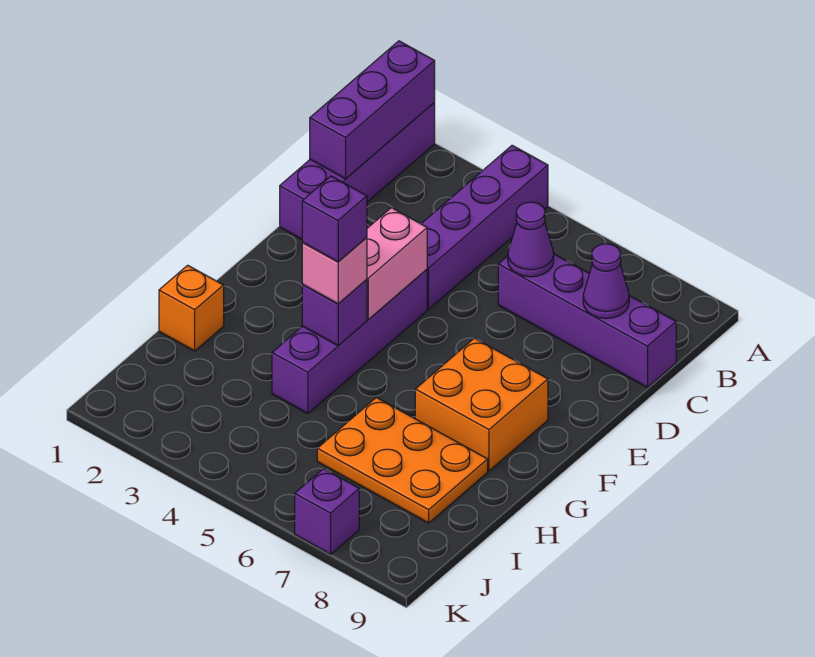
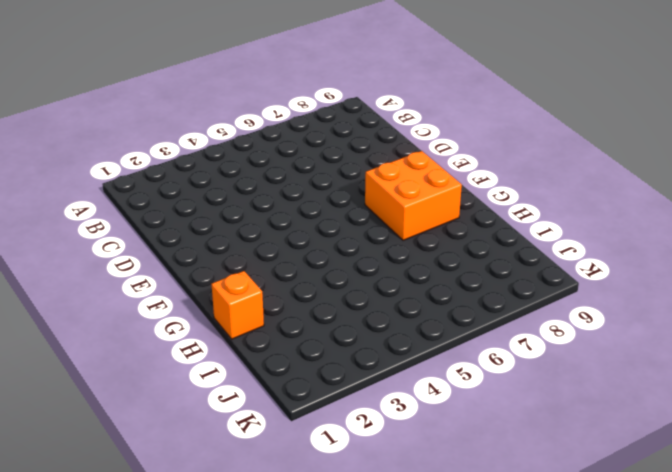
none -> purple brick A1:D1 level 1
none -> purple brick A4:D4 level 1
none -> purple brick C6:C9 level 1

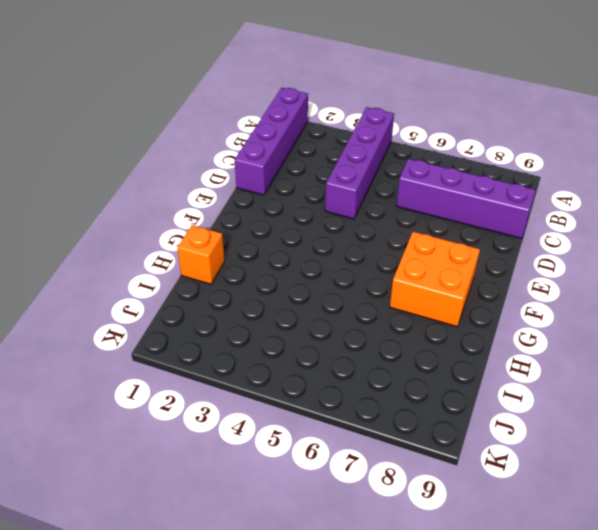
none -> purple brick E4:H4 level 1
none -> orange plate H6:I8 level 1
none -> purple brick K7 level 1

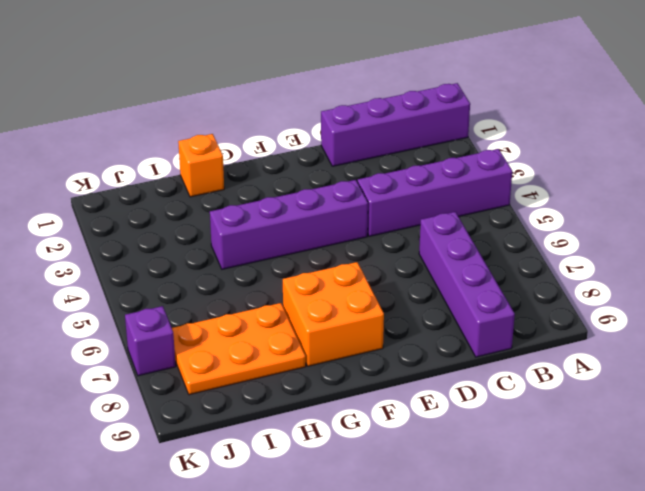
orange plate H7:J8 level 1 -> orange plate H6:I8 level 1
none -> purple brick A1:C1 level 2
none -> purple cone C6 level 2
none -> purple cone C8 level 2

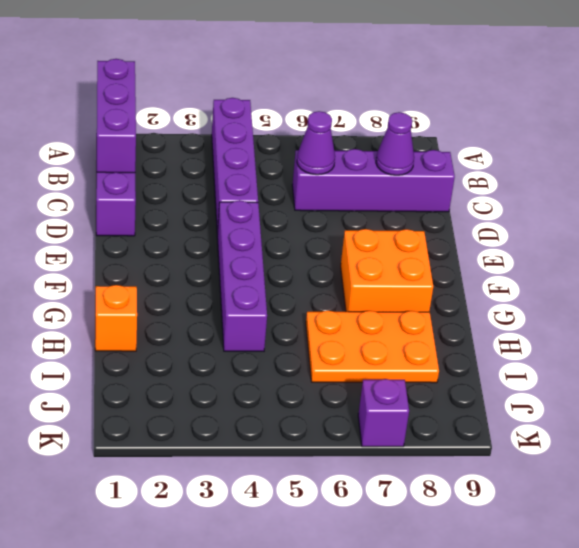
none -> pink brick E4:F4 level 2
none -> purple brick G4 level 2
none -> pink brick G4 level 3

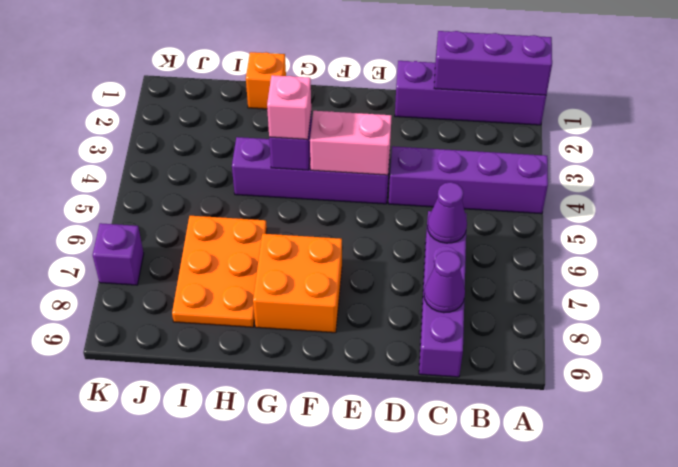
none -> purple brick G4 level 4

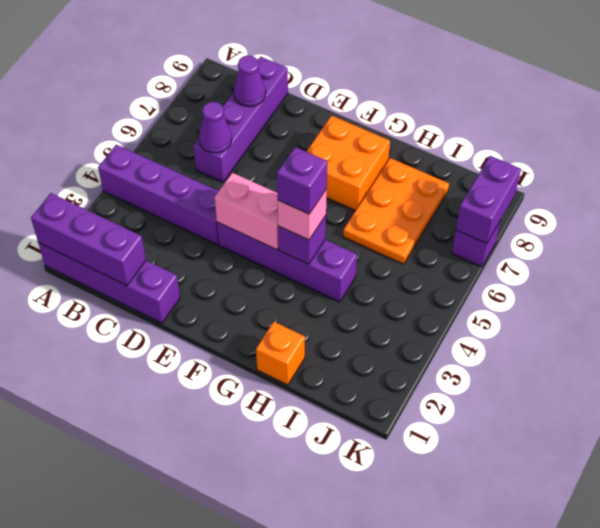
purple brick K7:K8 level 2 -> none

